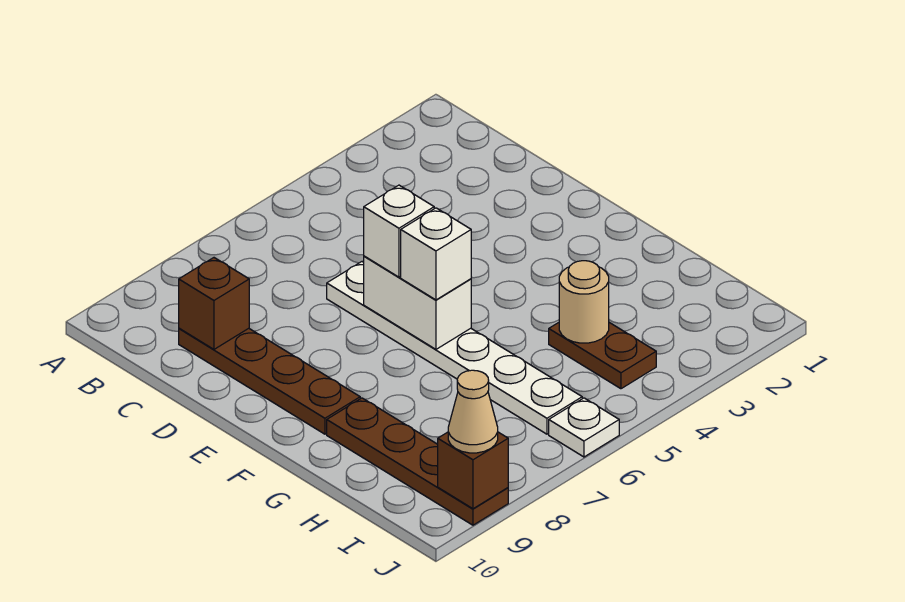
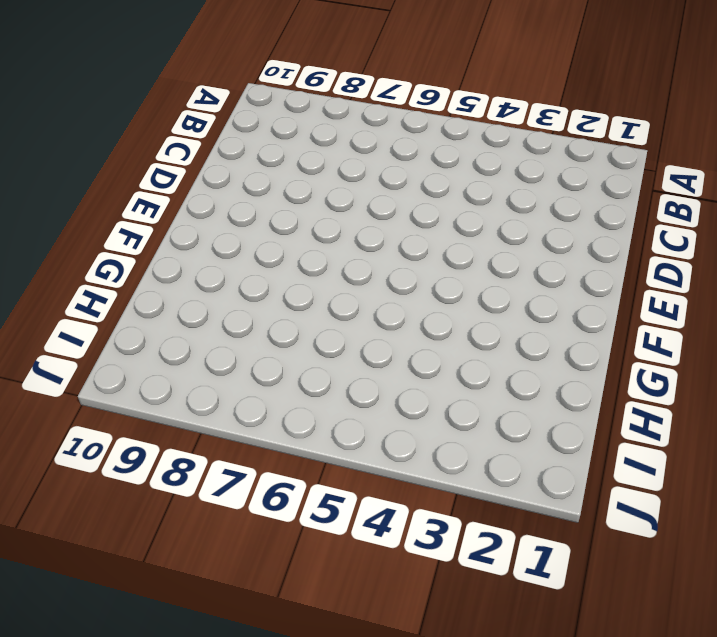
none -> brown plate C9:F9 level 1
none -> white plate D6:I6 level 1
none -> brown plate G9:J9 level 1

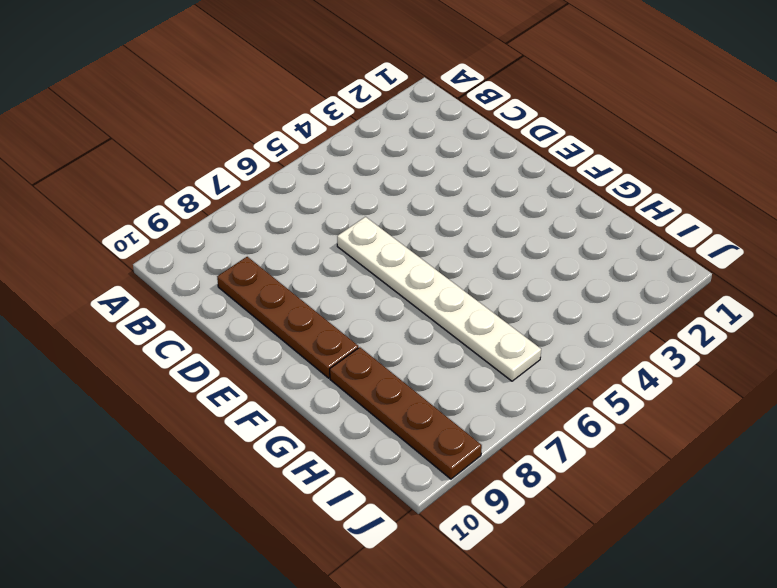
none -> brown plate H4:I4 level 1
none -> white plate J6 level 1
none -> brown brick C9 level 2

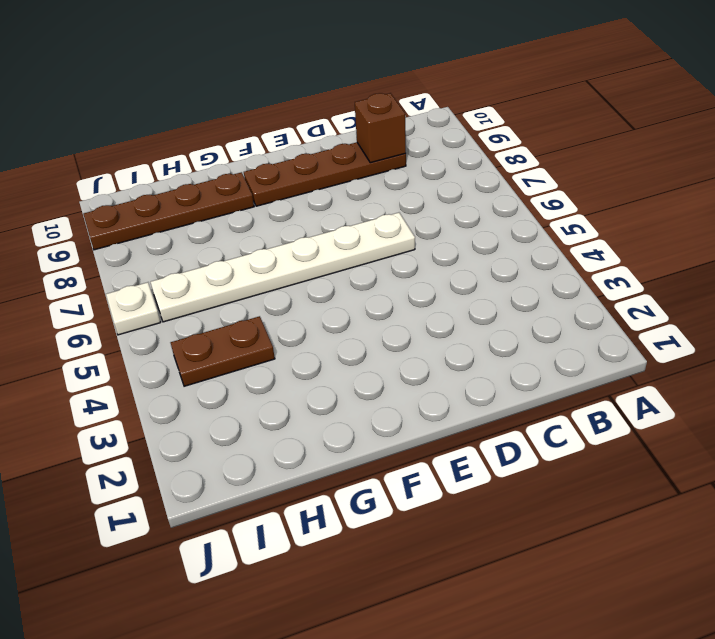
none -> white brick E6:F6 level 2
none -> tan round brick H4 level 2
none -> brown brick J9 level 2

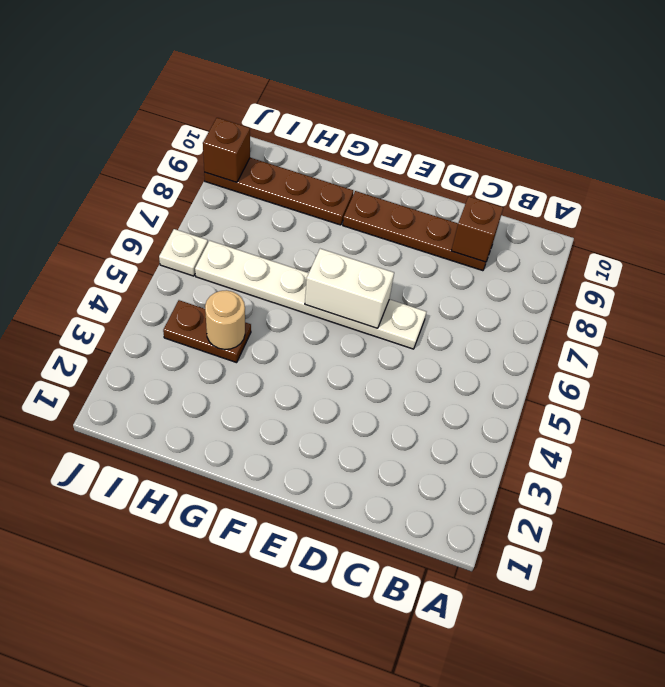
none -> white brick E6 level 3
none -> white brick F6 level 3
none -> tan cone J9 level 3

